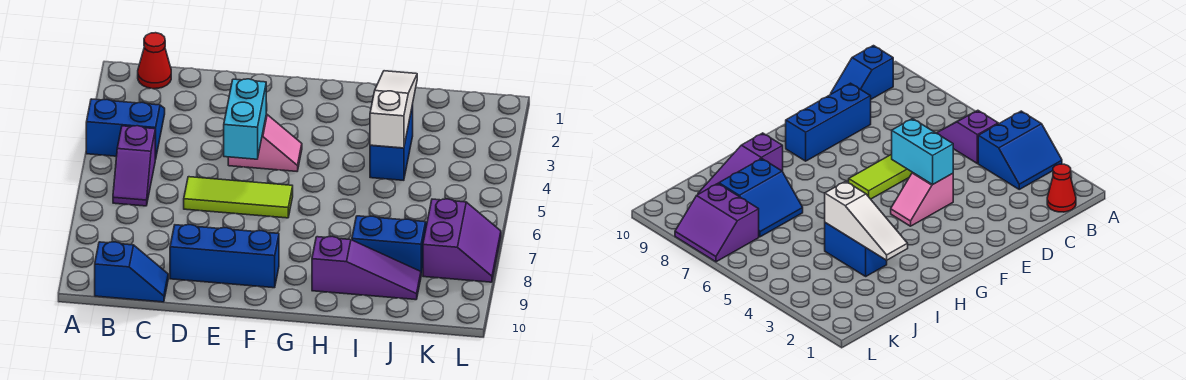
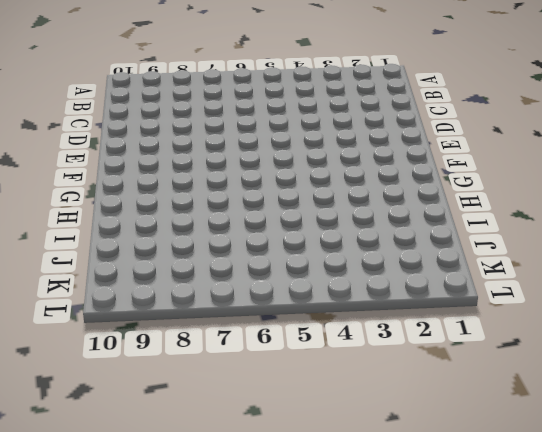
none -> blue slope A3:B4 level 1 top 4
none -> red cone B1 level 1
none -> purple slope B5:B6 level 1 top 5

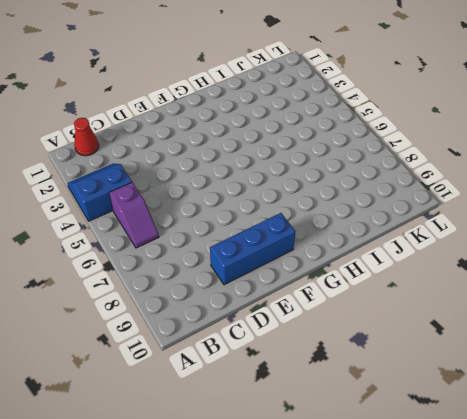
none -> blue slope B10:C10 level 1 top B
none -> lime tile D6:F6 level 1
none -> pink slope E4:F4 level 1 top E

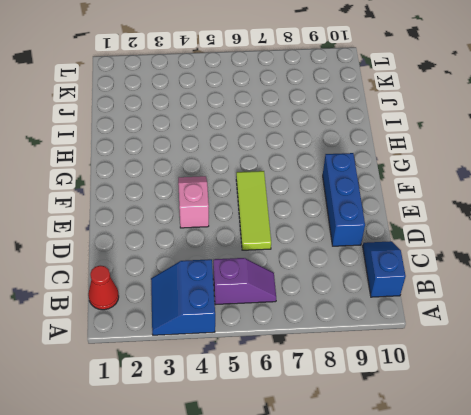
none -> purple slope H9:J9 level 1 top H
none -> blue brick I3:I4 level 1
none -> blue slope I7:J8 level 1 top 8

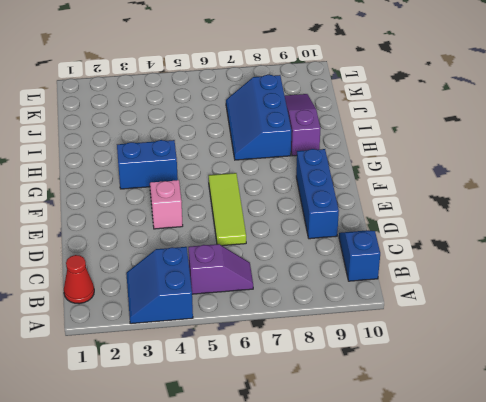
blue brick G3:G4 level 1 -> blue brick I3:I4 level 1
blue slope H7:J8 level 1 top 8 -> blue slope I7:J8 level 1 top 8
none -> purple slope K7:L8 level 1 top K
none -> cyan brick E4:E5 level 2
none -> white slope I2:I4 level 2 top 4

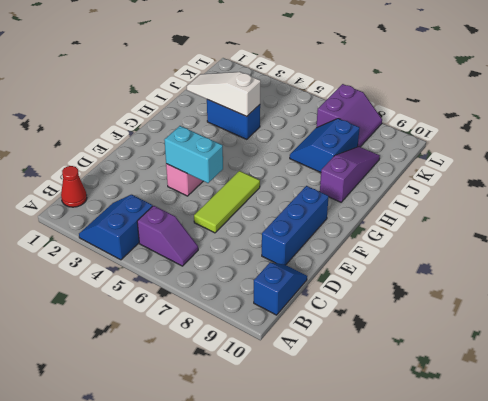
purple slope K7:L8 level 1 top 7 -> purple slope K7:L8 level 1 top K

